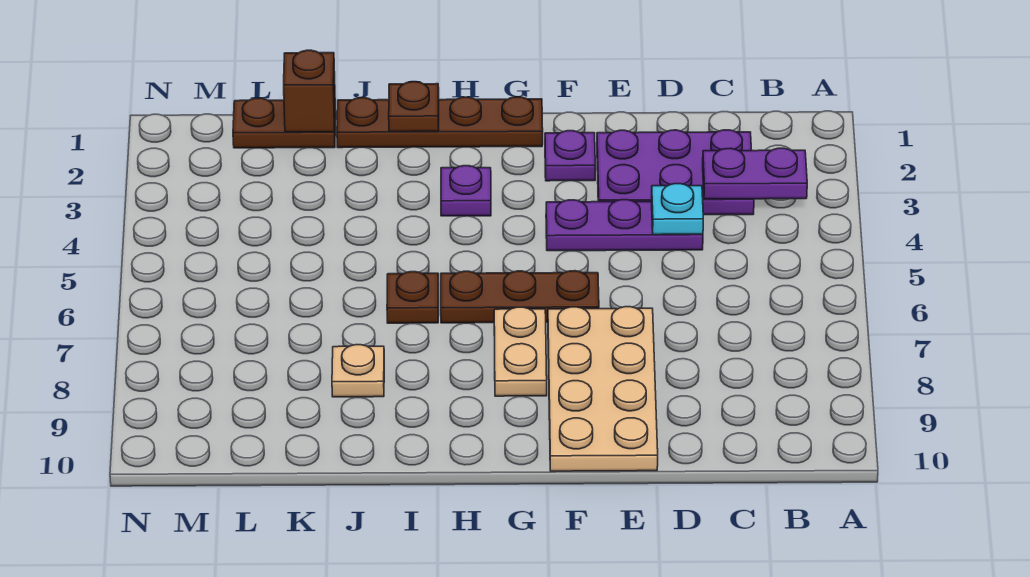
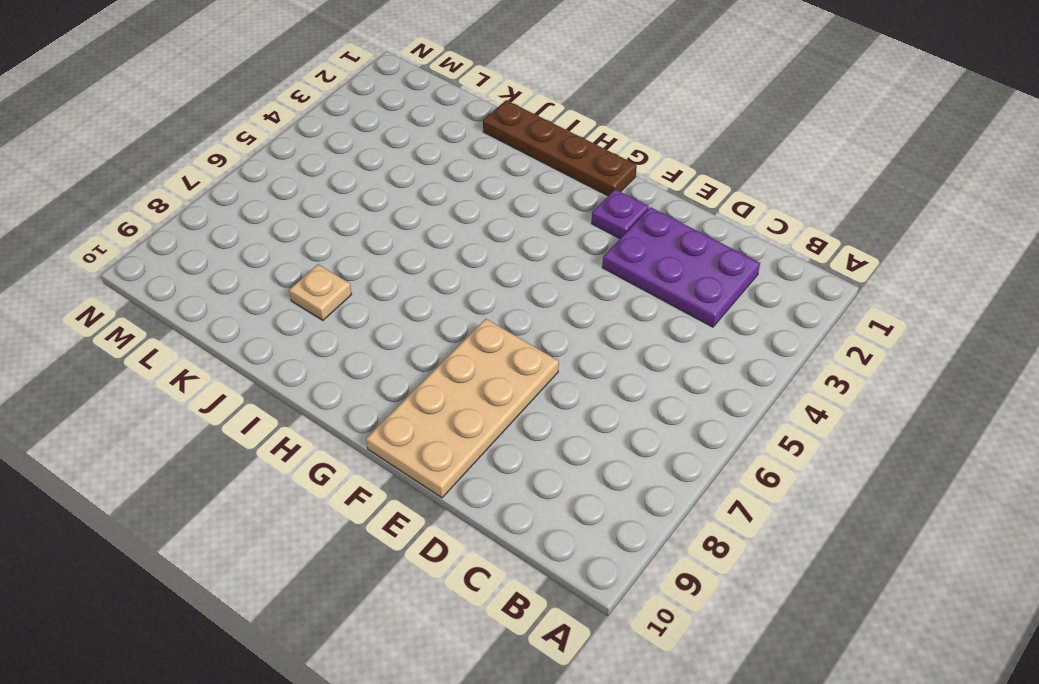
none -> purple plate D4:F4 level 1
none -> brown plate F6:H6 level 1
none -> tan plate G7:G8 level 1

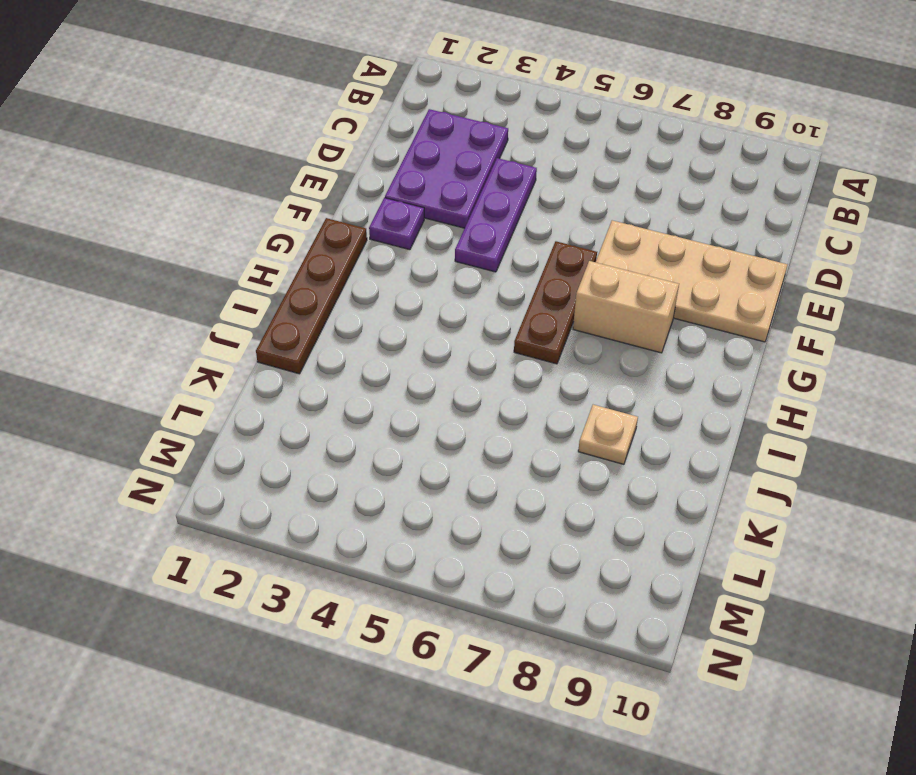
tan brick G7:G8 level 1 -> tan plate G7:G8 level 1
none -> purple plate H3 level 1
none -> brown plate I6 level 1
none -> brown plate K1:L1 level 1

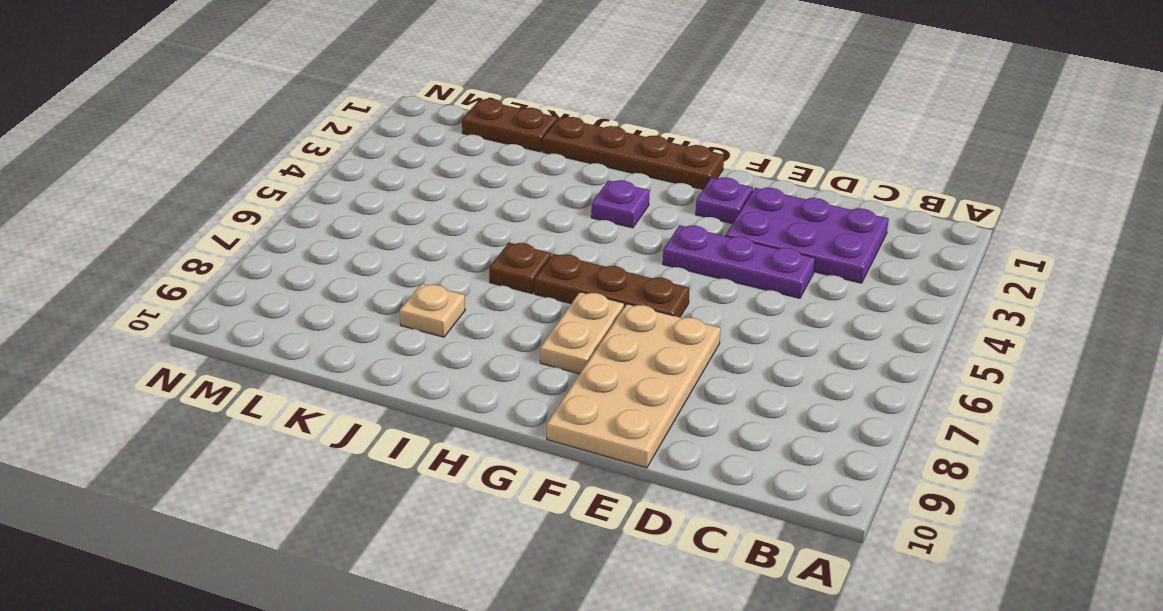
none -> purple plate B3:C3 level 2
none -> cyan plate D4 level 2
none -> brown plate I1 level 2

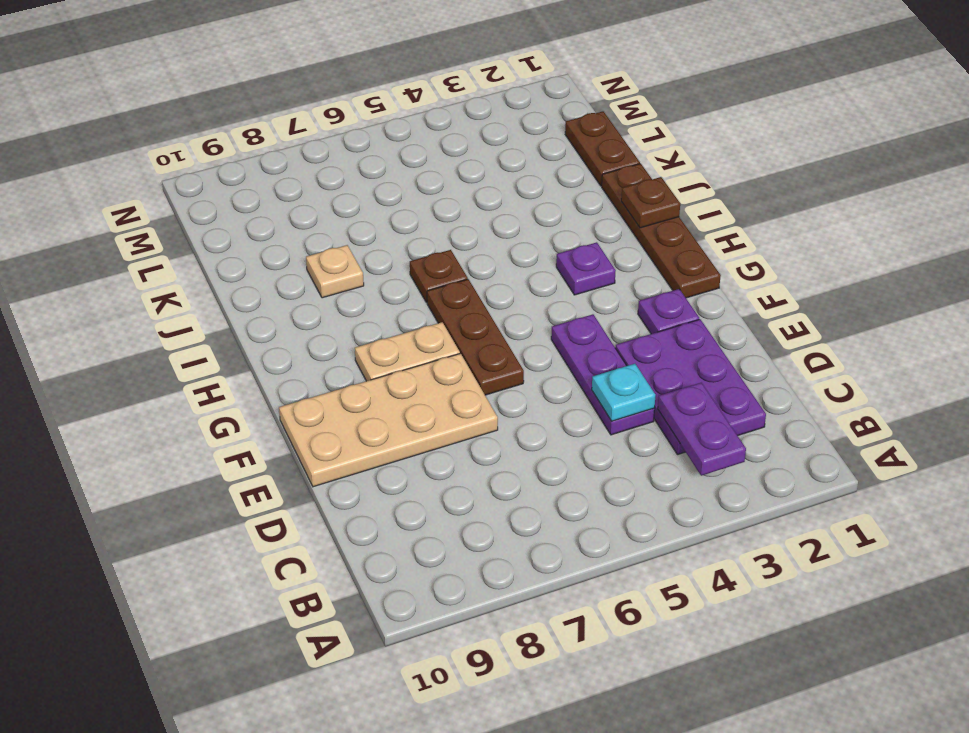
none -> brown brick K1 level 2

